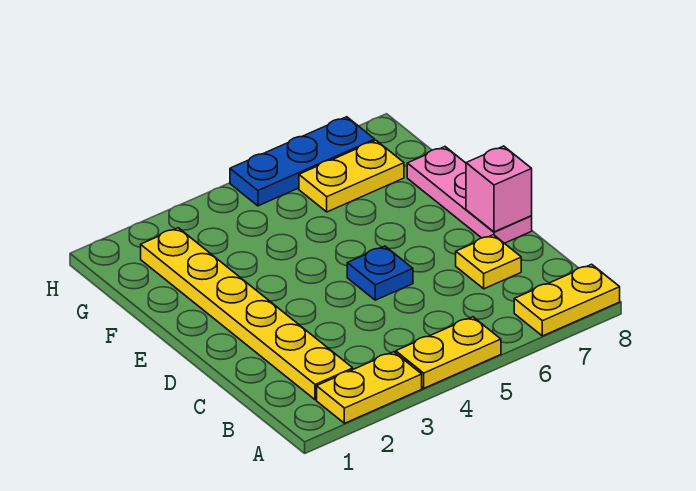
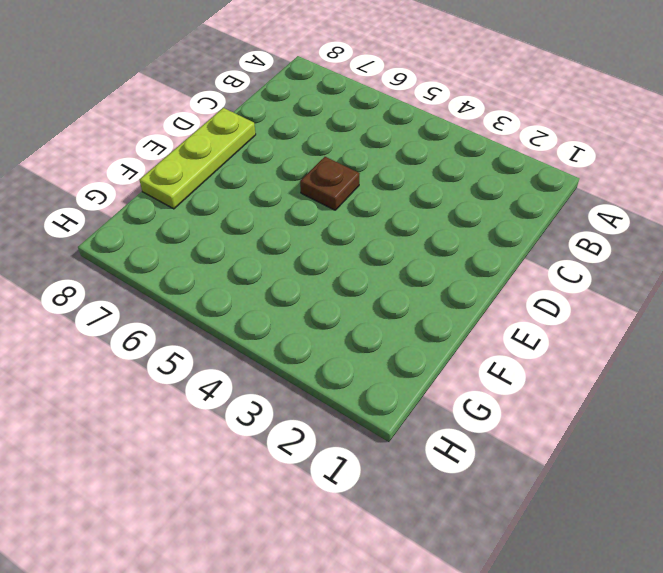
brown plate D5 level 1 -> blue plate D5 level 1
lime plate D8:F8 level 1 -> pink plate D8:F8 level 1
none -> yellow plate A2:A3 level 1
none -> yellow plate A4:A5 level 1

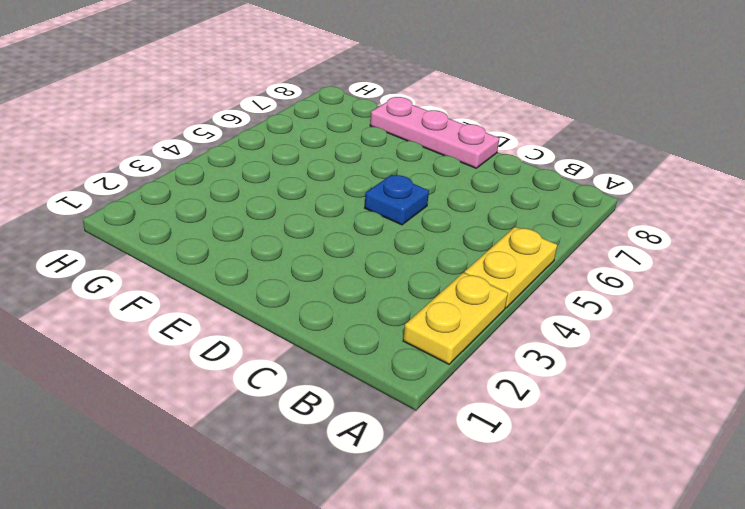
none -> yellow plate A7:A8 level 1
none -> yellow plate B2:G2 level 1

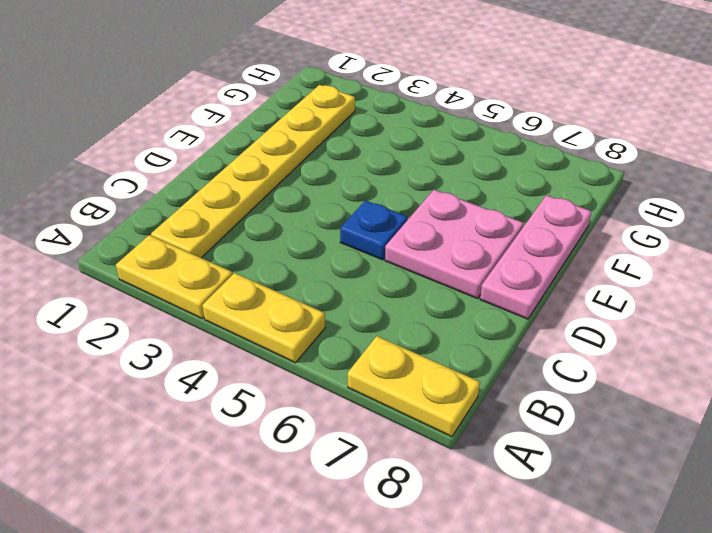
pink plate D6:E7 level 1 -> none
none -> yellow plate C7 level 1
none -> yellow plate G6:G7 level 1

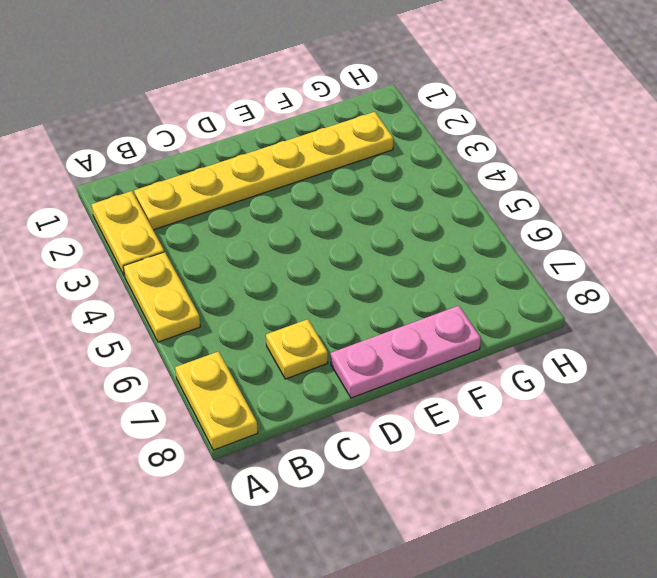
none -> blue plate D5 level 1
none -> yellow plate G6:G7 level 1

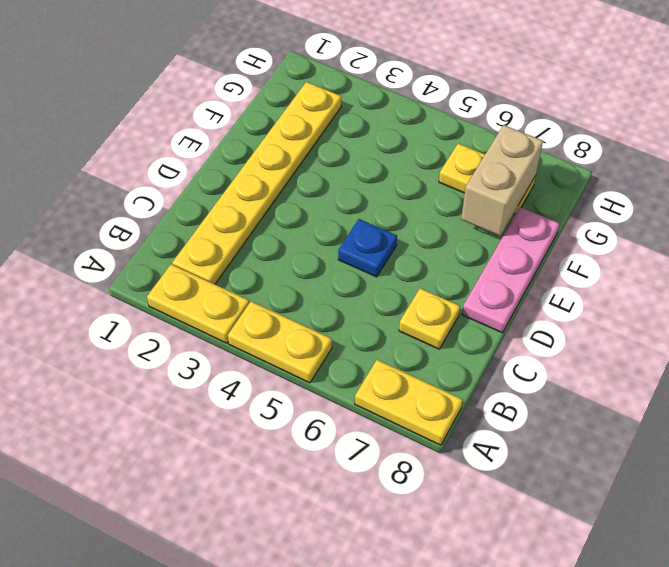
tan brick F7:G7 level 2 -> none
none -> blue plate H5:H7 level 1
none -> pink brick D8 level 2

